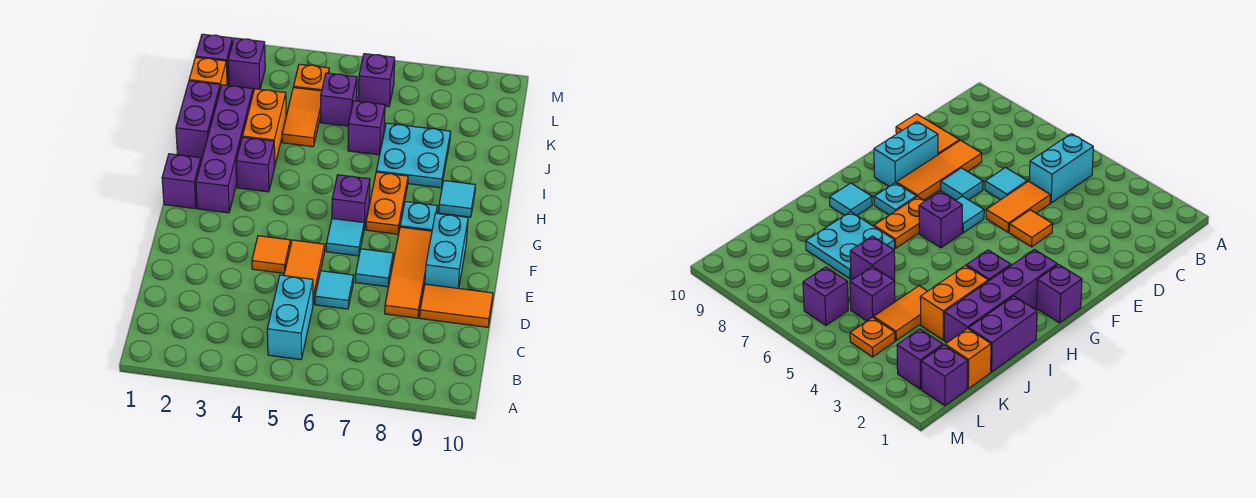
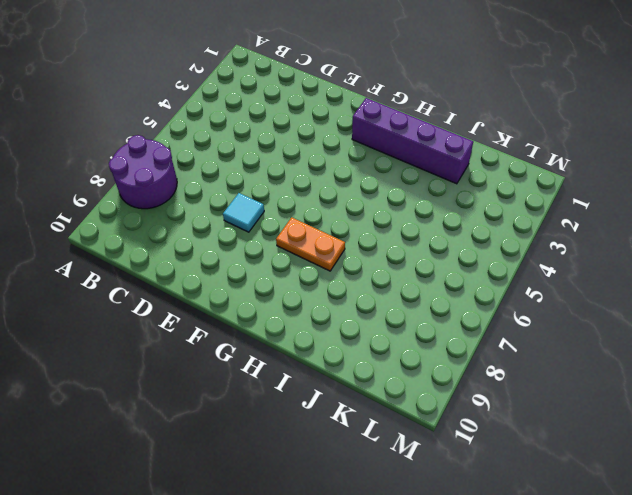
purple round brick A7:B8 level 1 -> none
none -> cyan brick B5:C5 level 1
none -> orange tile D5:E5 level 1
none -> cyan tile D6 level 1

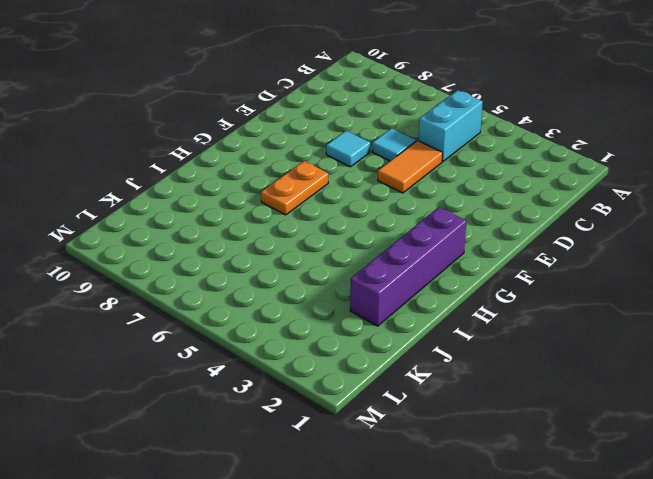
none -> orange tile D8:F8 level 1
none -> orange tile D9:D10 level 1
none -> orange tile E4 level 1

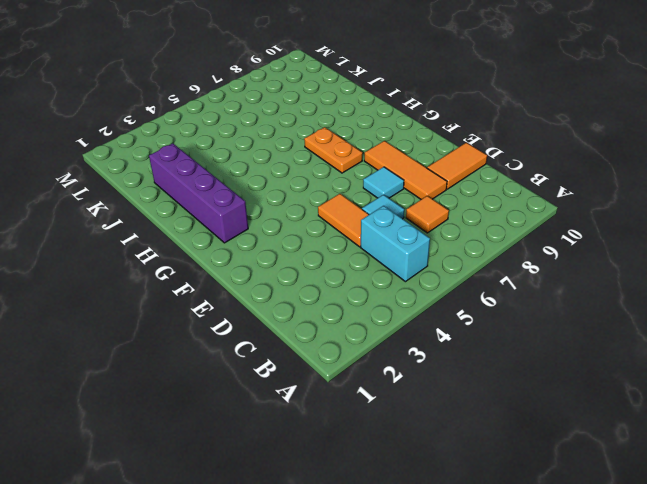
orange tile C7 level 1 -> orange tile E4 level 1
none -> cyan brick E9:F9 level 1
none -> cyan tile F6 level 1
none -> purple brick G1 level 1

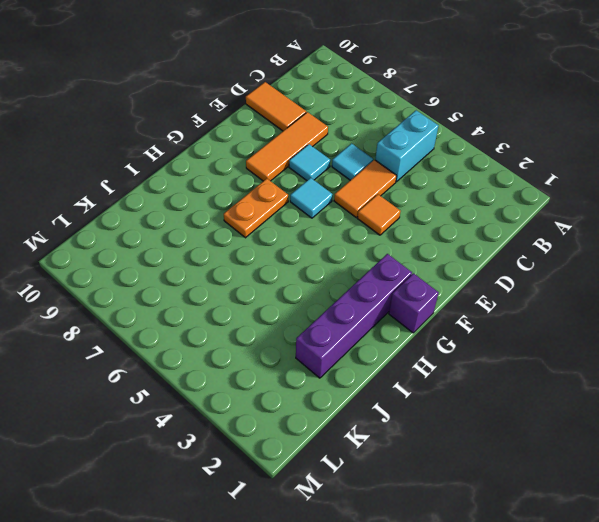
none -> cyan brick E9:F9 level 1
none -> purple brick G6 level 1
none -> cyan plate G8 level 1

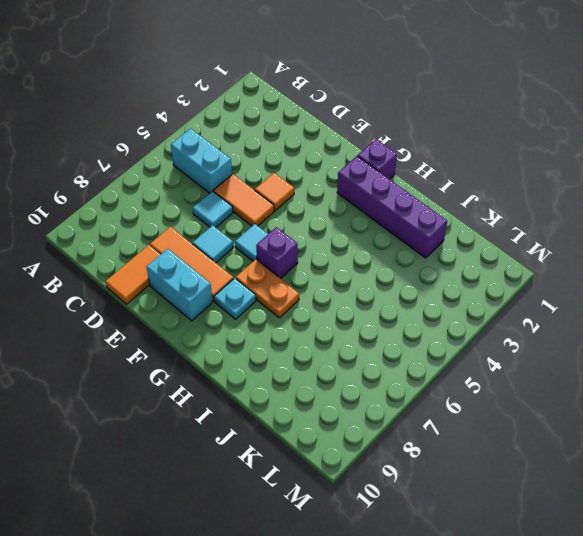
none -> purple brick H3 level 1
none -> cyan tile H9 level 1
none -> purple brick I1:J1 level 1

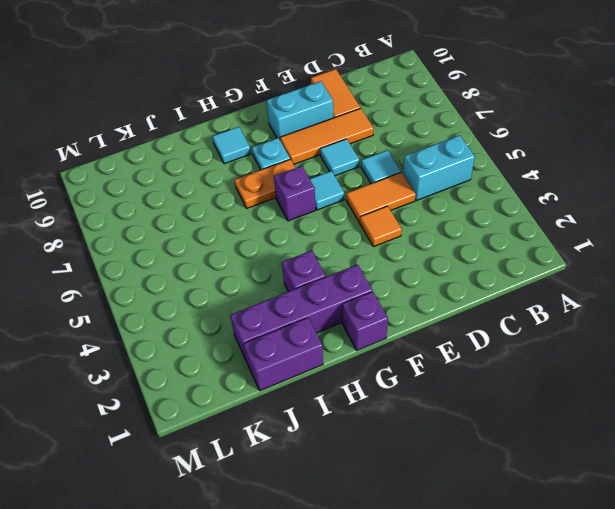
none -> orange brick I3:J3 level 1
none -> cyan plate I7:J8 level 1
none -> orange tile J4:K4 level 1

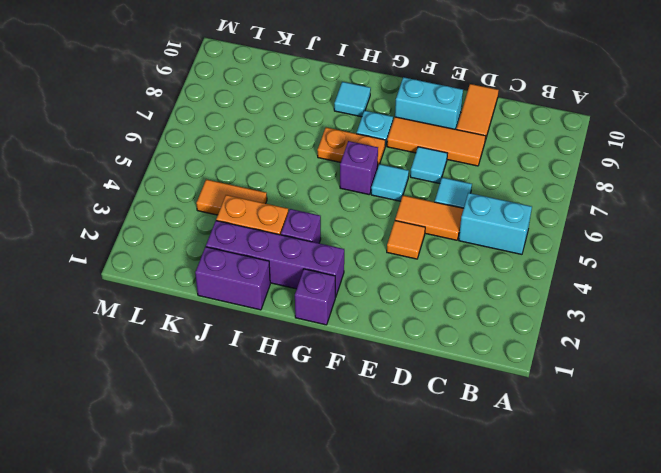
none -> cyan plate I7:J8 level 1
none -> purple brick J6 level 1
none -> orange brick K1 level 1

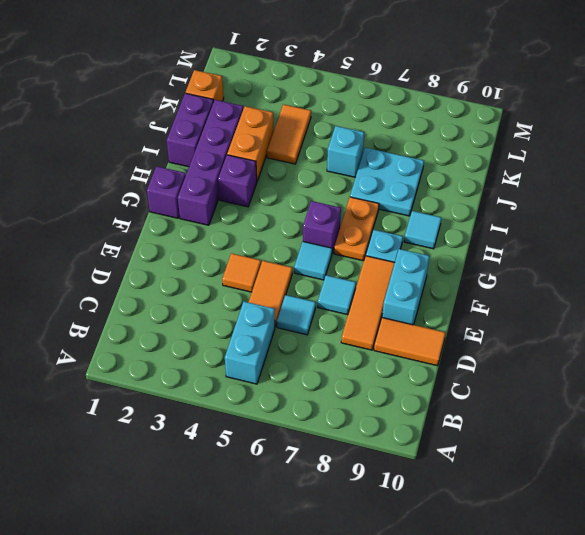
cyan brick J6 level 1 -> purple brick J6 level 1
none -> purple brick K5 level 1
none -> purple brick L1 level 1
none -> purple brick L2 level 1

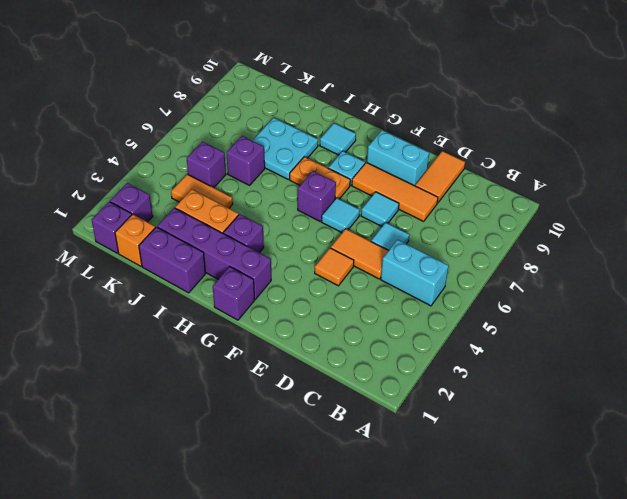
none -> orange plate L4 level 1
none -> purple brick L6 level 1

